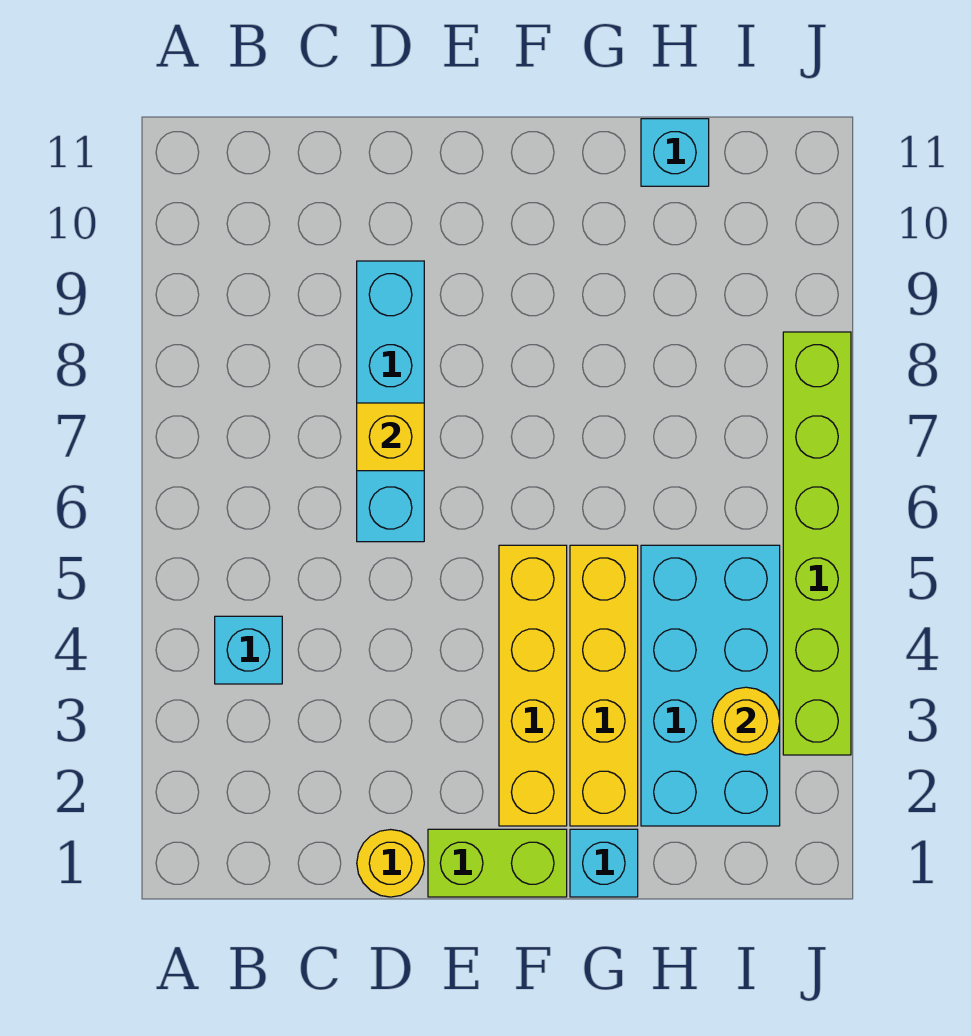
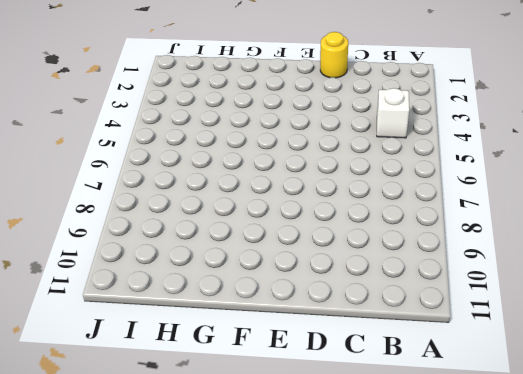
white brick B4 level 1 -> cyan brick B4 level 1
none -> cyan brick D6:D9 level 1
none -> lime brick E1:F1 level 1
none -> yellow brick F2:F5 level 1

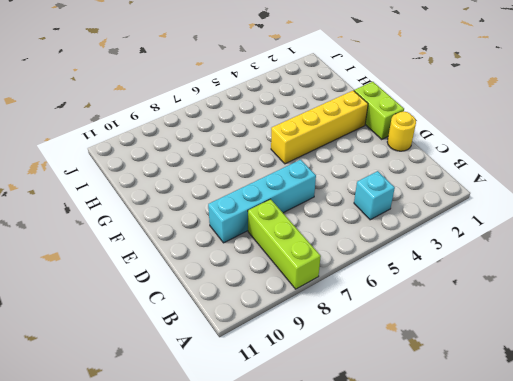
lime brick A8:C8 level 1 -> none
none -> cyan brick G1 level 1
none -> yellow brick G2:G5 level 1
none -> cyan brick H2:I5 level 1

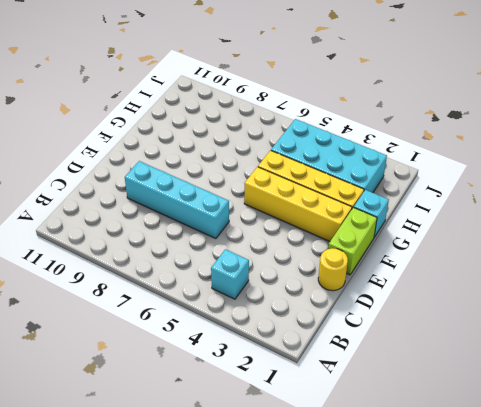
none -> cyan brick H11 level 1
none -> lime brick J3:J8 level 1
none -> yellow brick D7 level 2

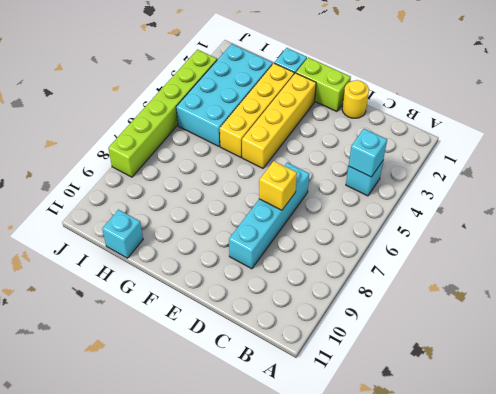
cyan brick B4 level 2 -> none
none -> yellow round brick I3 level 2

